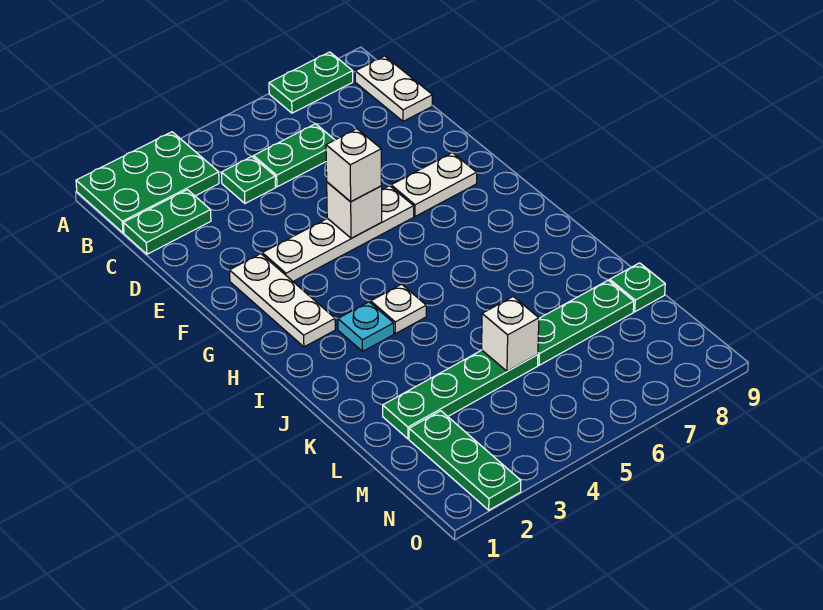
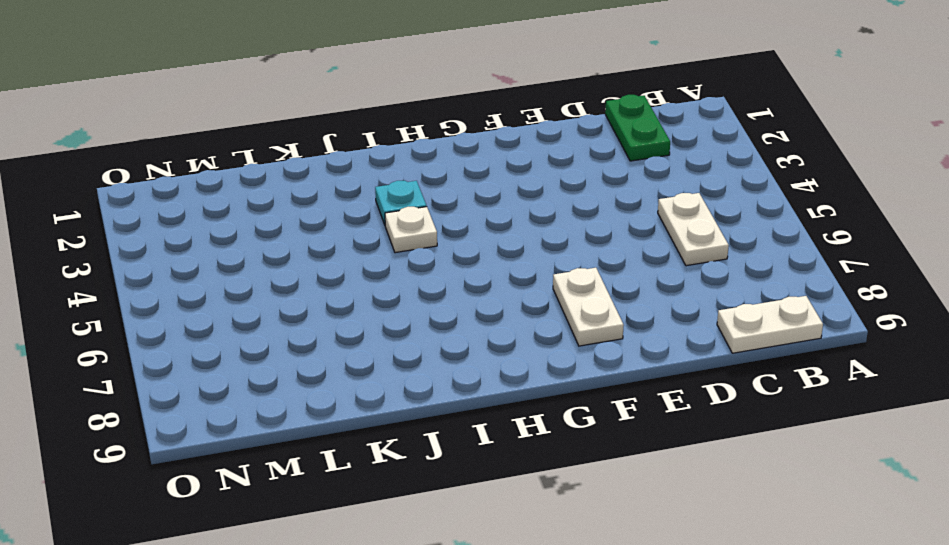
white plate C5:C6 level 1 -> green plate C5:C6 level 1
none -> green plate A1:B3 level 1
none -> green plate A7:A8 level 1
none -> green plate C4 level 1

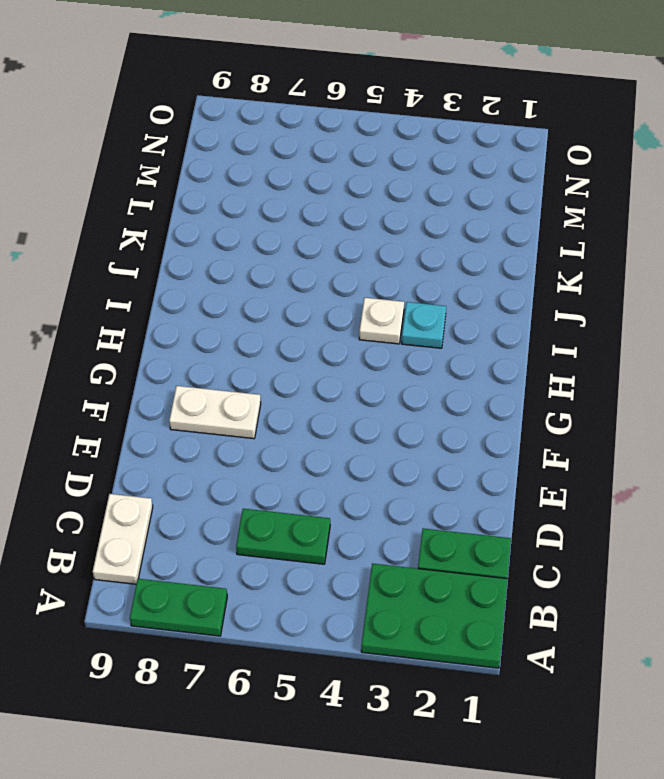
none -> green plate C4 level 1
none -> white plate F2:H2 level 1
none -> white plate F3:F6 level 1

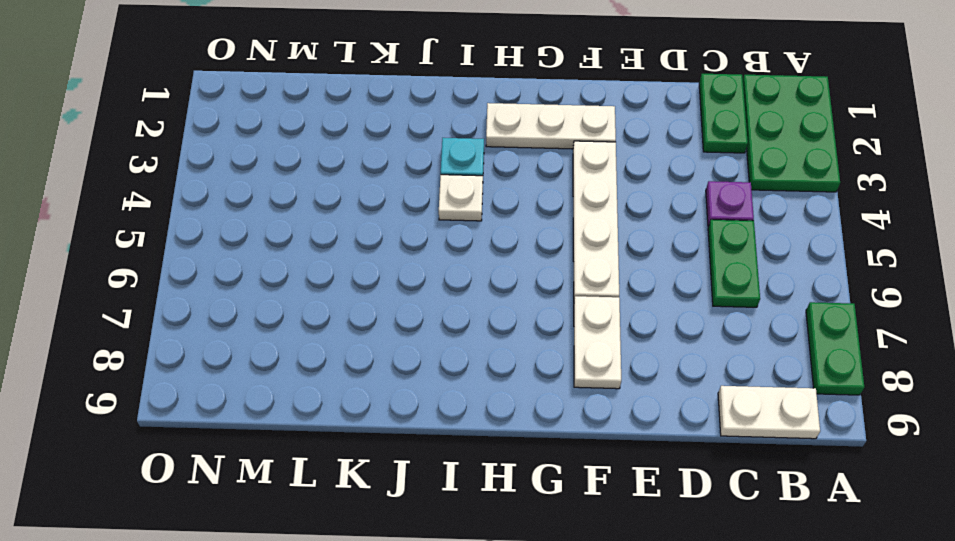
purple plate C4 level 1 -> green plate C4 level 1
none -> green plate L2:L5 level 1
none -> green plate L6:L8 level 1
none -> green plate L9 level 1

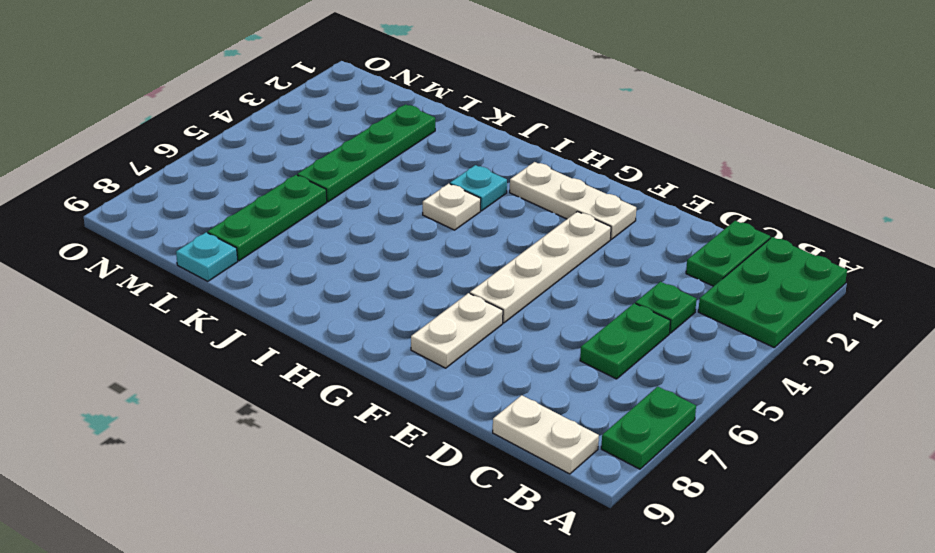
cyan plate L9 level 1 -> green plate L9 level 1
none -> green plate M2:O2 level 1
none -> white brick F5 level 2
none -> white brick L5 level 2

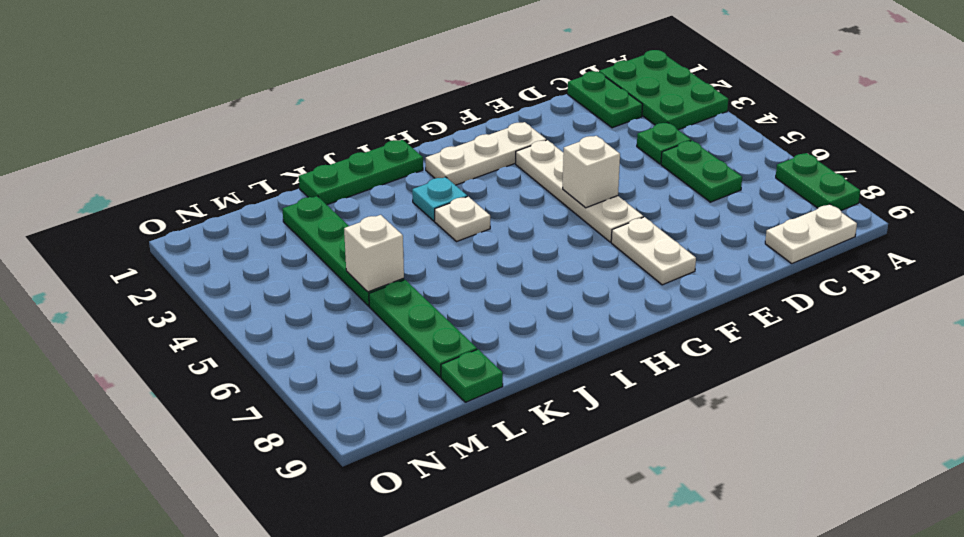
green plate I1:K1 level 1 -> green plate M2:O2 level 1
none -> white brick F5 level 3

